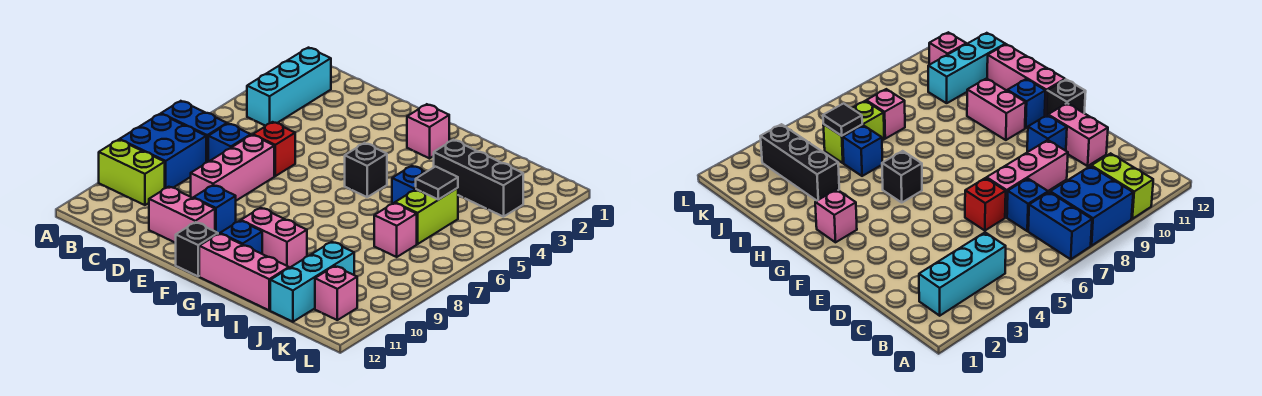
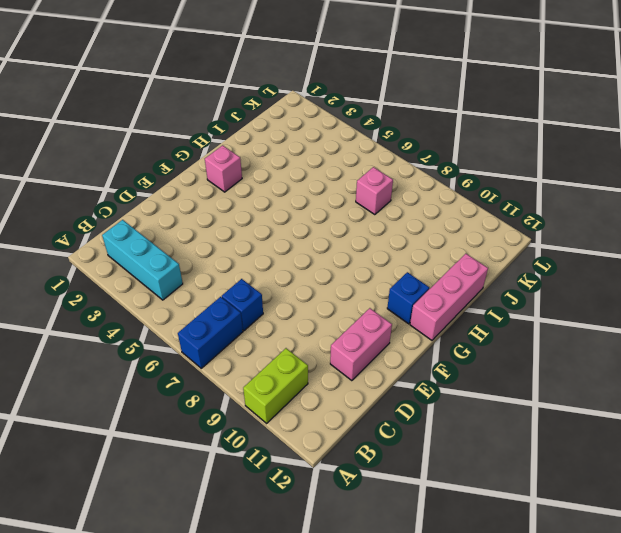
none -> blue brick A8:B9 level 1
none -> red brick D6 level 1
none -> pink brick D7:D9 level 1

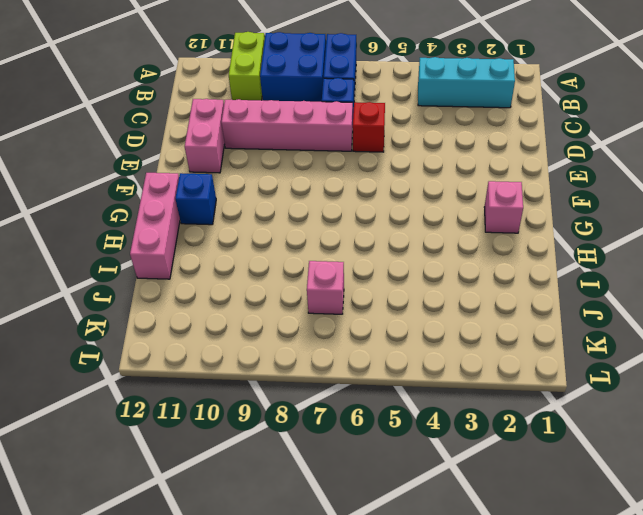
pink brick D7:D10 level 1 -> pink brick D7:D9 level 1
none -> blue brick E10 level 1
none -> black brick F12 level 1
none -> black brick G5 level 1

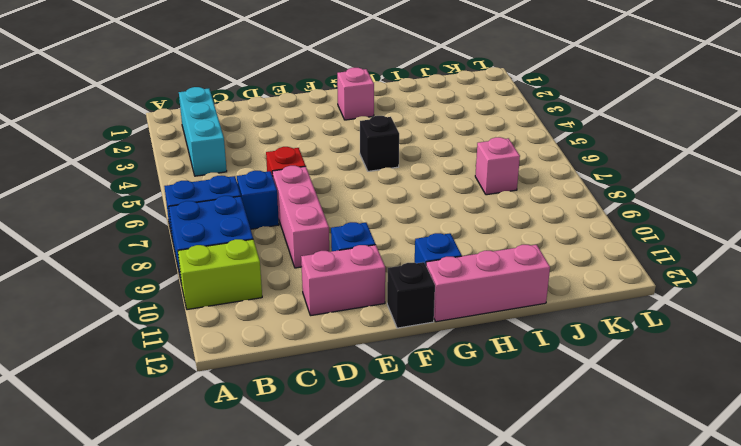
none -> pink brick G10:H10 level 1
none -> black brick I3:K3 level 1
none -> blue brick I5 level 1

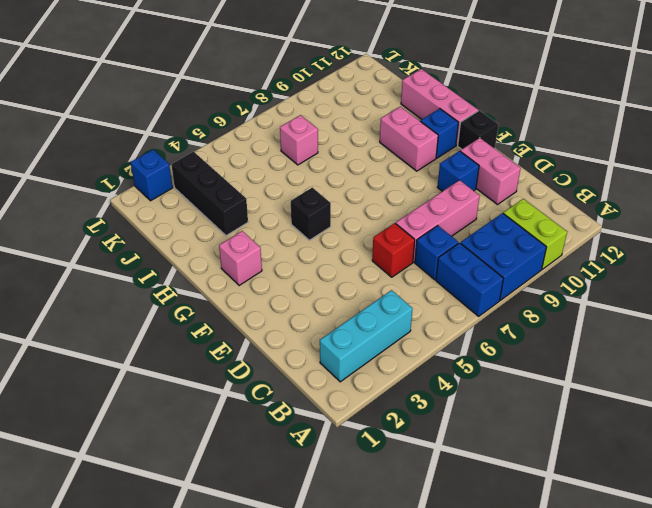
blue brick L2 level 1 -> blue brick I5 level 1
none -> lime brick J5:J6 level 1
none -> cyan brick J10:J12 level 1
none -> pink brick K11 level 1

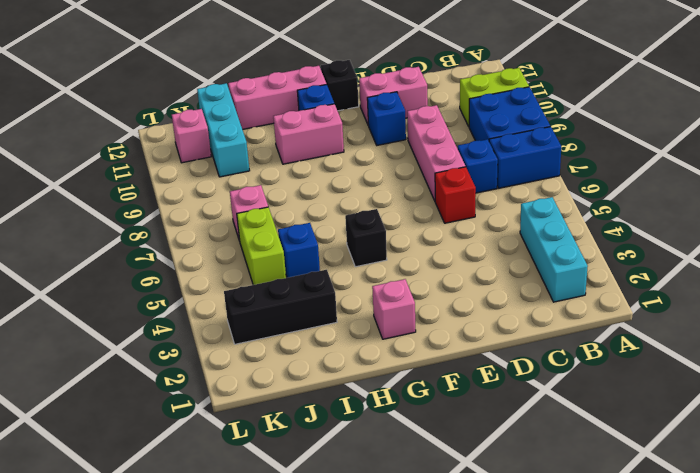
none -> black tile J5 level 2

